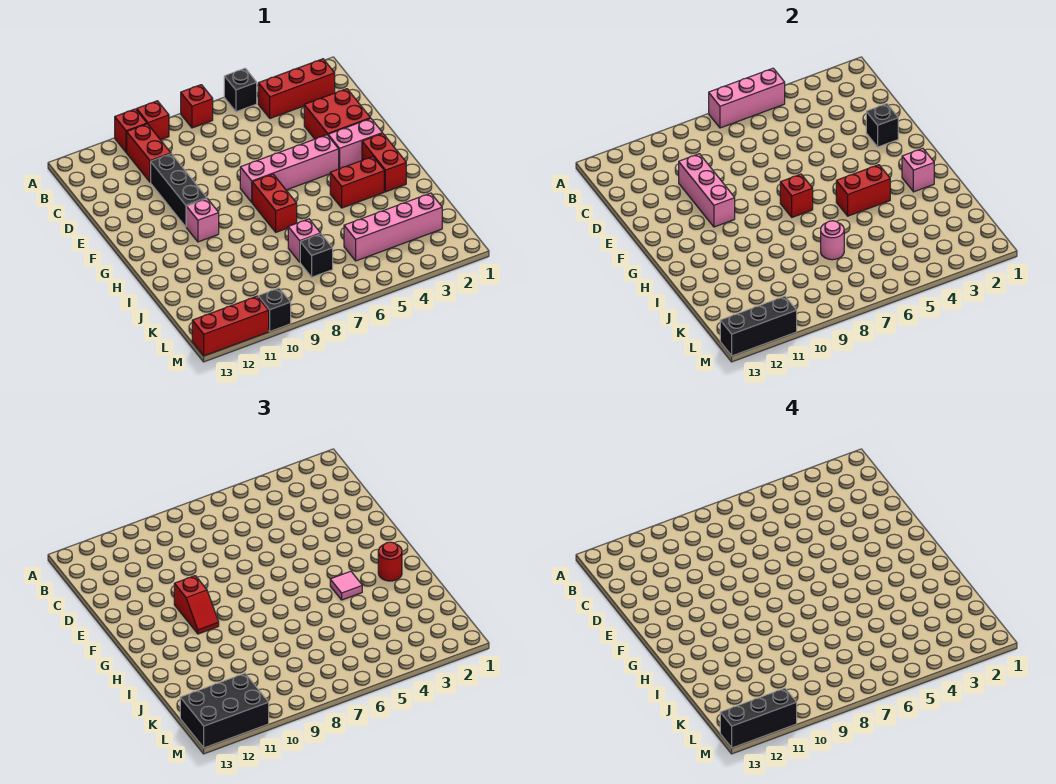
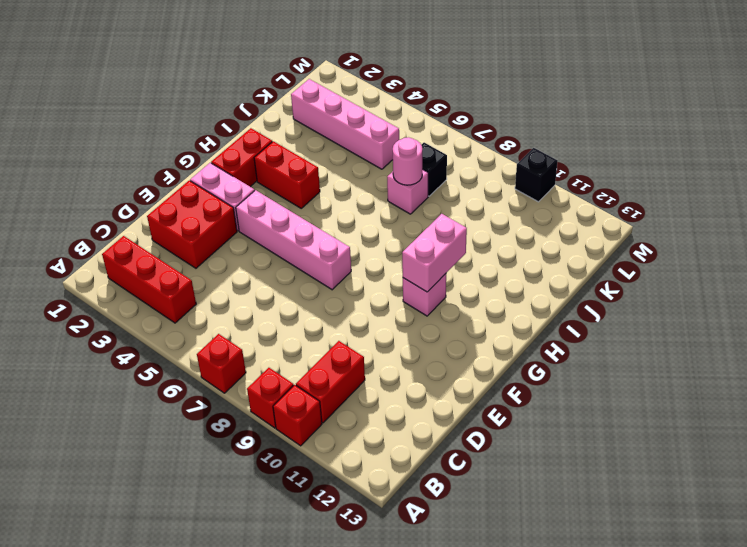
pink brick G10:H10 level 2 -> none
none -> black brick A5 level 1
none -> black brick D10:F10 level 1
none -> red brick G7:H7 level 1
none -> red brick M11:M13 level 1

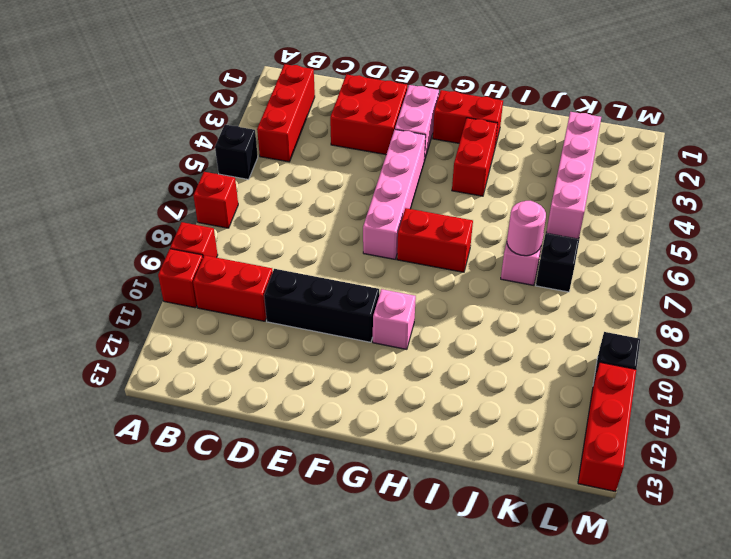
none -> pink brick A5:A7 level 2
none -> pink brick D10:F10 level 2
none -> black brick E2 level 2
none -> red brick G7 level 2

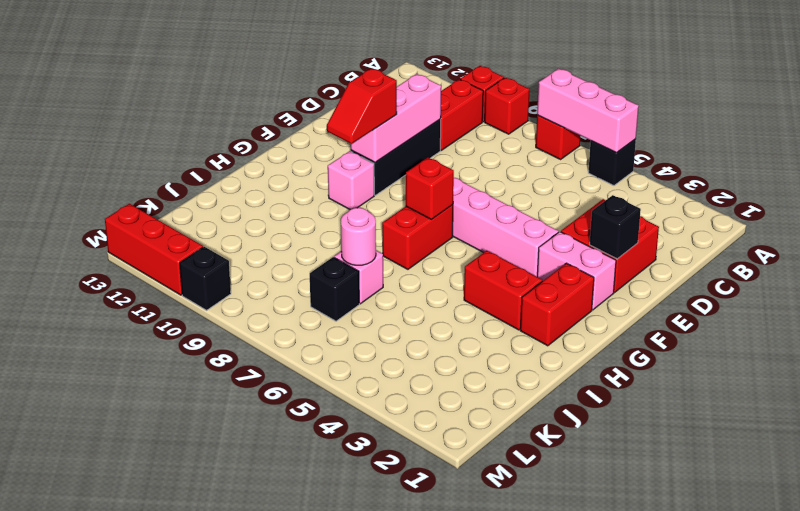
none -> red brick B2:B4 level 1
none -> pink brick K2:K5 level 1
none -> pink brick H2 level 2
none -> red brick H4:H5 level 2

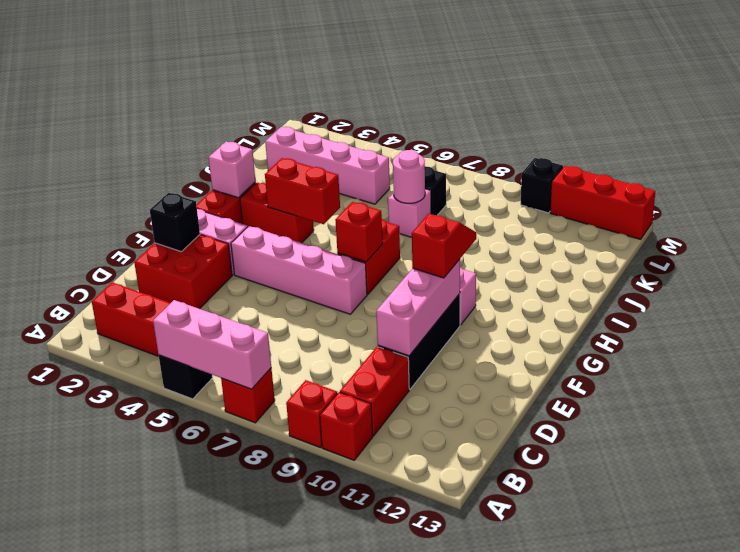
none -> black brick M11:M13 level 2
none -> red round brick H2 level 3
none -> pink tile H4 level 3
none -> black brick L11:M13 level 3

